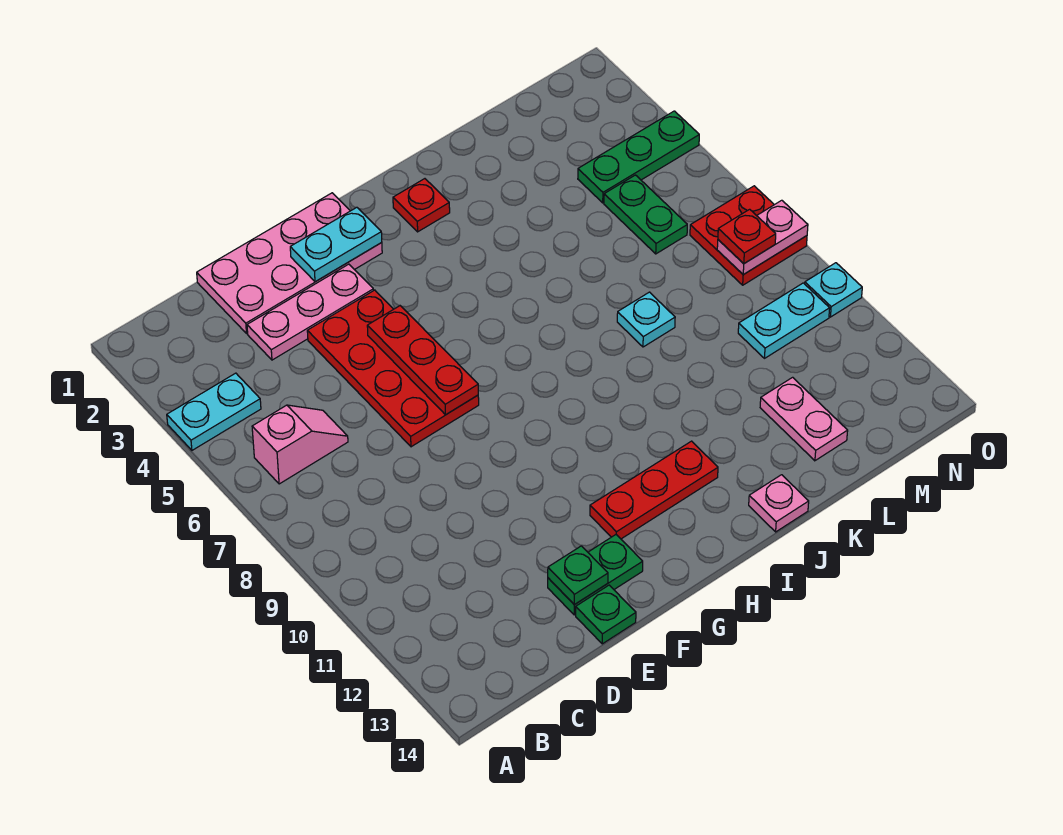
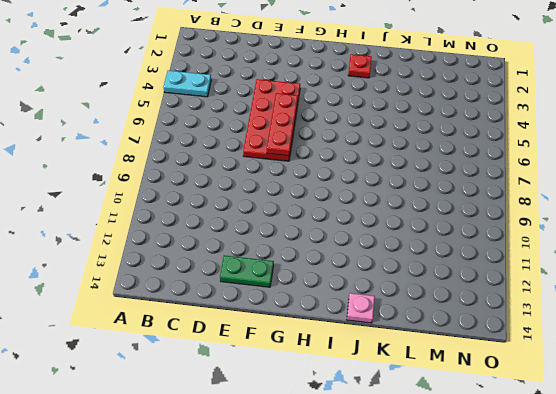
none -> pink slope B6:C6 level 1 top B
none -> pink plate D1:G2 level 1
none -> pink plate D3:F3 level 1

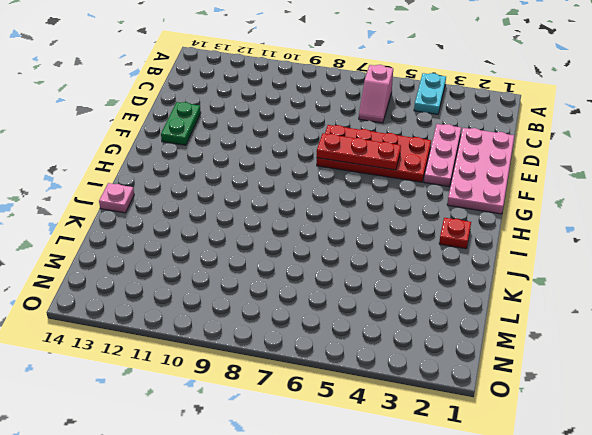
none -> green plate E14 level 1
none -> red plate G12:I12 level 1
none -> cyan plate K8 level 1

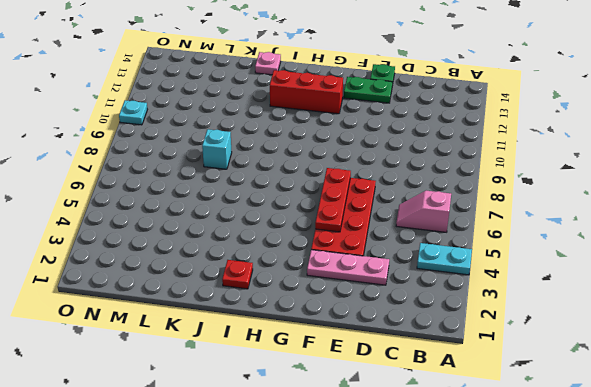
red brick G12:I12 level 1 -> red plate G12:I12 level 1
cyan brick K8 level 1 -> cyan plate K8 level 1
none -> pink plate D1:G2 level 1
none -> pink plate L12:L13 level 1
none -> green plate M4:O4 level 1

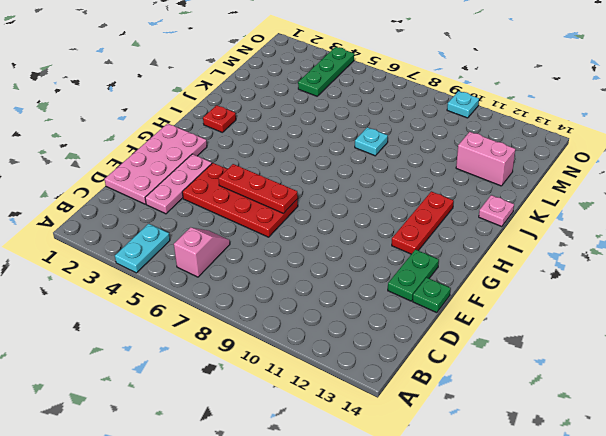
pink brick L12:L13 level 1 -> pink plate L12:L13 level 1
none -> green plate M5:M6 level 1
none -> cyan plate M10:N10 level 1
none -> red plate N7:O8 level 1

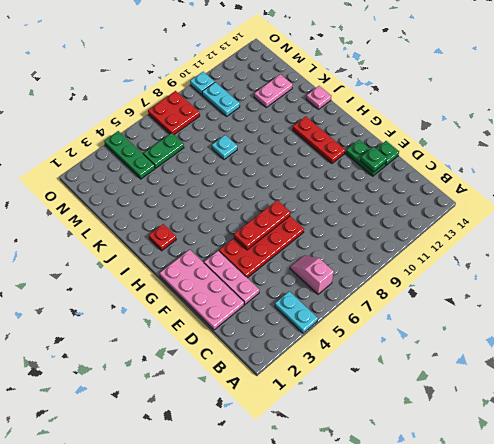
none -> cyan plate F2:G2 level 2
none -> pink plate N8:O8 level 2
none -> red plate N8 level 3

